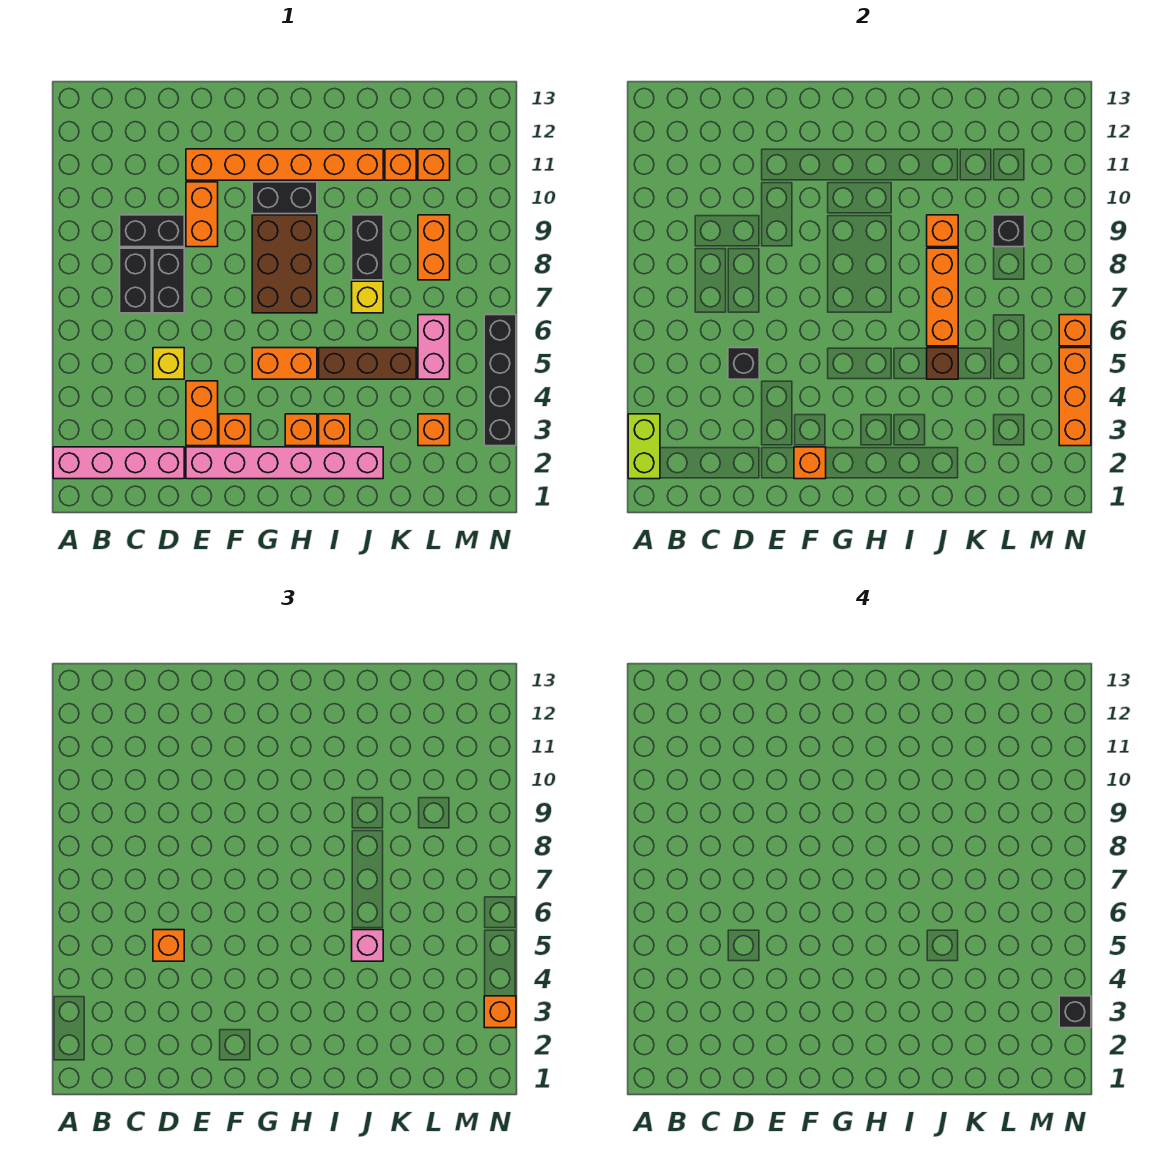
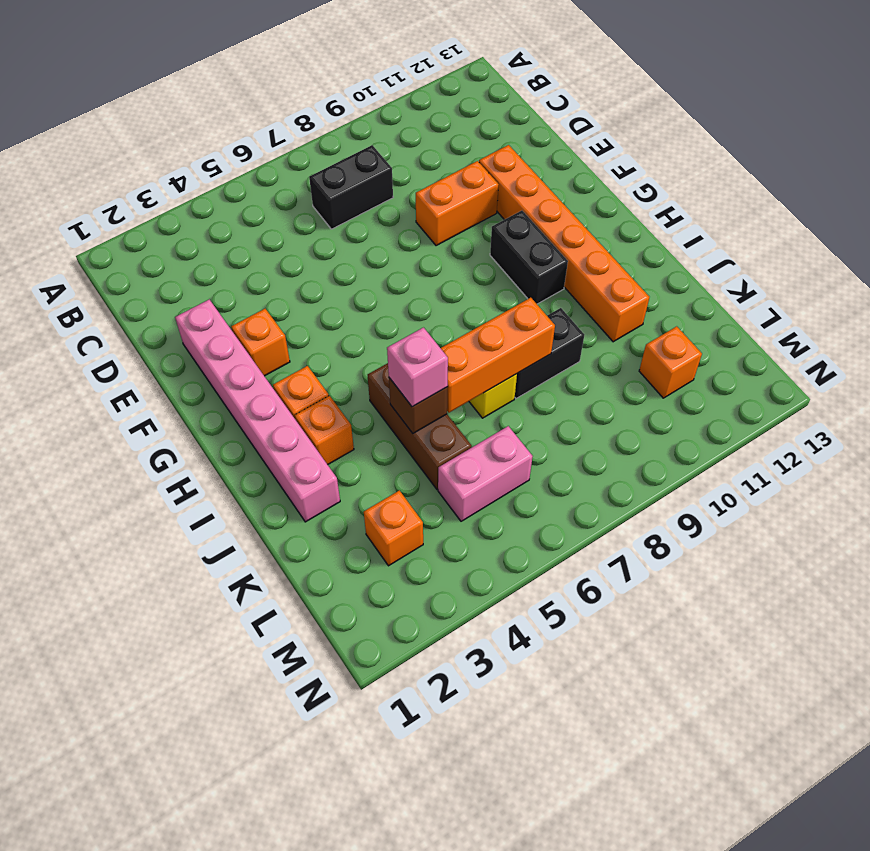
none -> pink brick A2:D2 level 1
none -> black brick C9:D9 level 1
none -> yellow brick D5 level 1
none -> black brick D7:D8 level 1

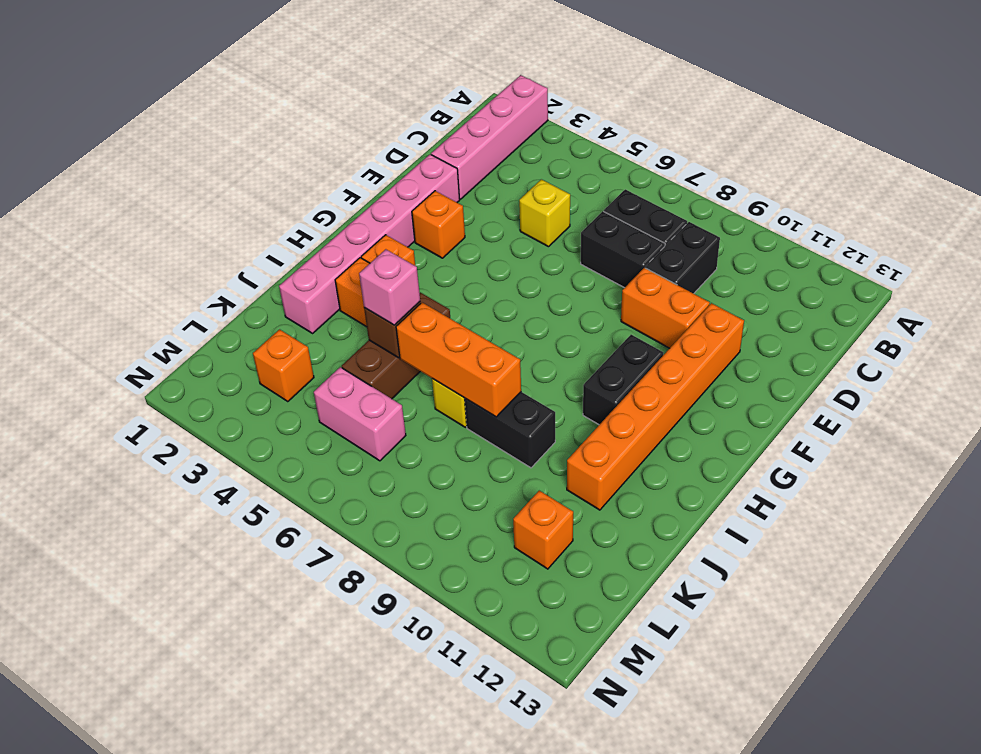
none -> orange brick E3:E4 level 1
none -> orange brick G5:H5 level 1
none -> brown brick G7:H9 level 1
none -> orange brick K11 level 1

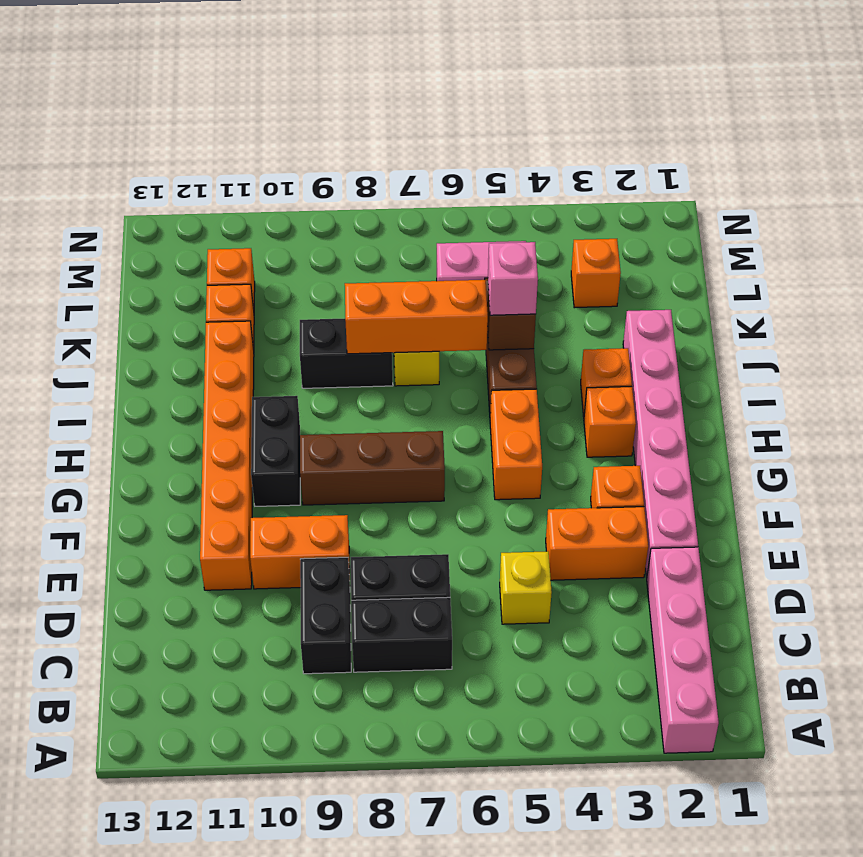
brown brick G7:G9 level 1 -> brown brick G7:H9 level 1
none -> orange brick L8:L9 level 1
none -> black brick N3:N6 level 1
none -> lime brick A2:A3 level 2
none -> black brick D5 level 2

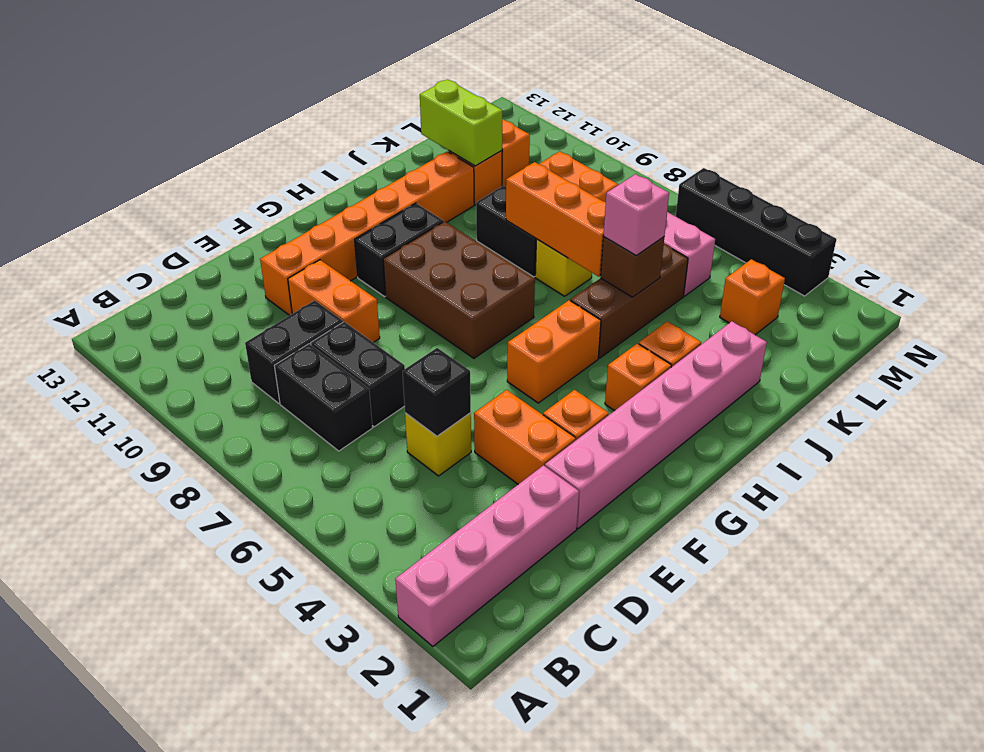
lime brick K11:K12 level 2 -> lime brick A2:A3 level 2
none -> orange brick F2 level 2
none -> orange brick J9 level 2
none -> black brick L9 level 2
none -> orange brick N3:N5 level 2

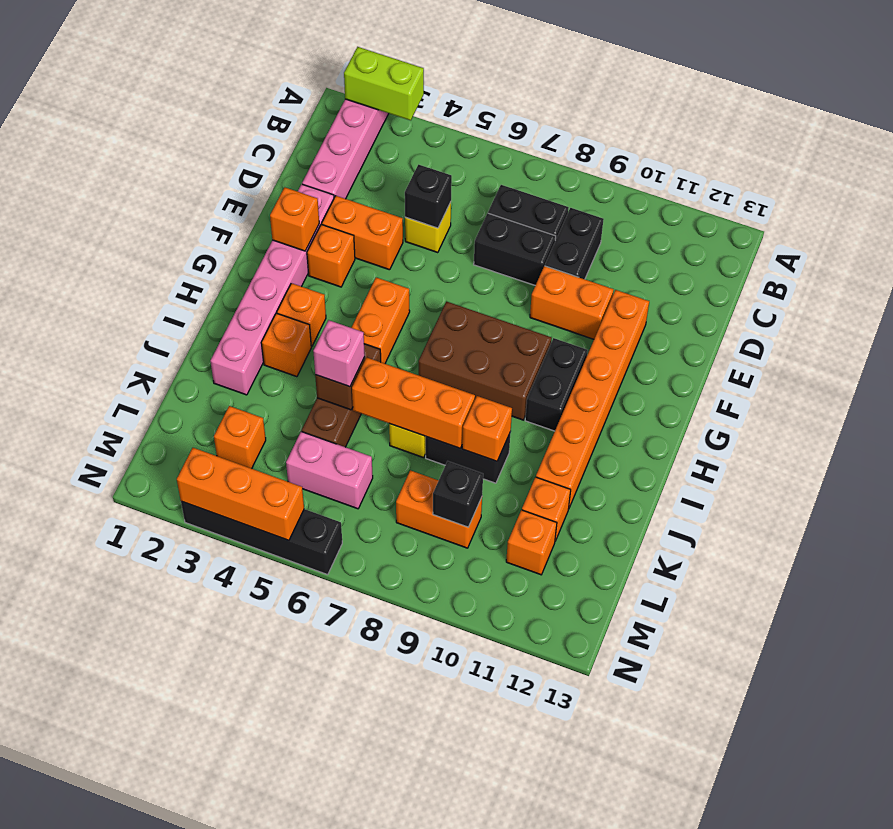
none -> orange brick N6 level 2
none -> orange brick D5 level 3
none -> orange brick N3 level 3
none -> black brick N3 level 4

